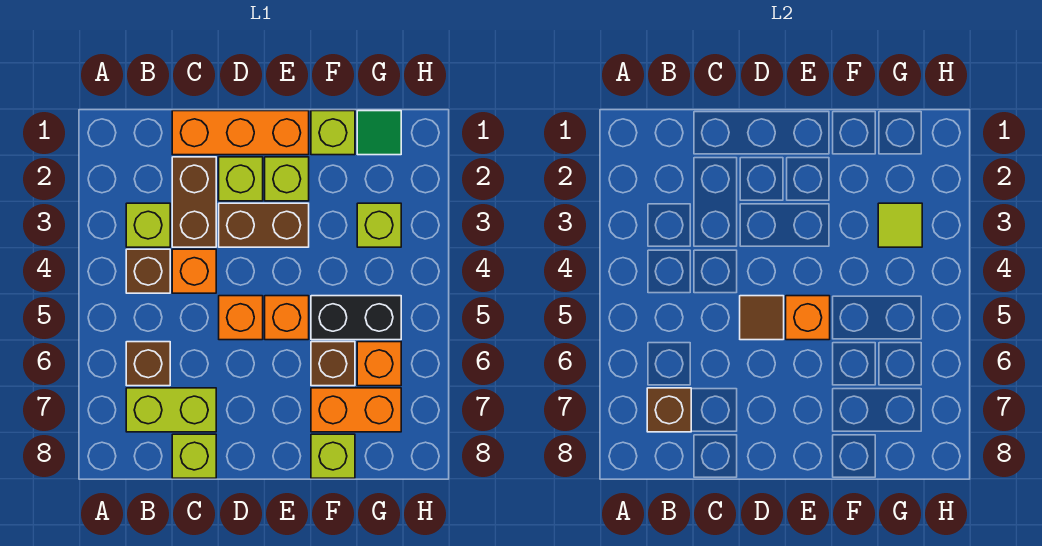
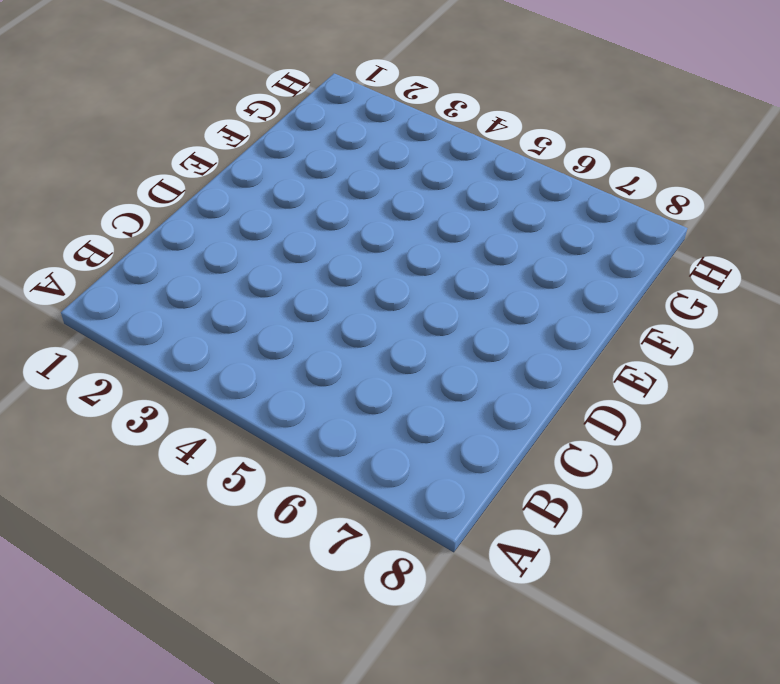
none -> lime brick B3 level 1
none -> brown brick B4 level 1
none -> brown brick B6 level 1

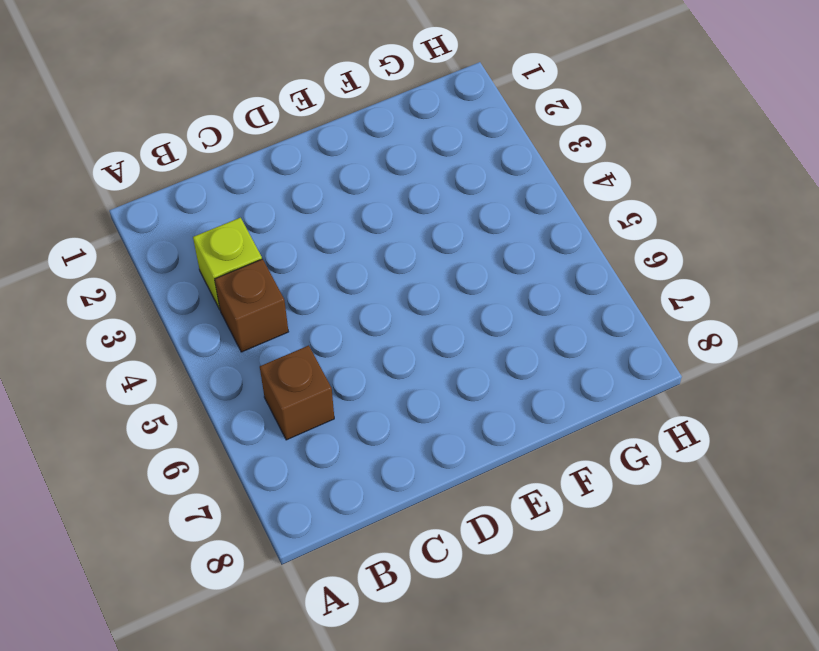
none -> lime brick B7:C7 level 1
none -> orange brick C1:E1 level 1
none -> brown brick C2:C3 level 1

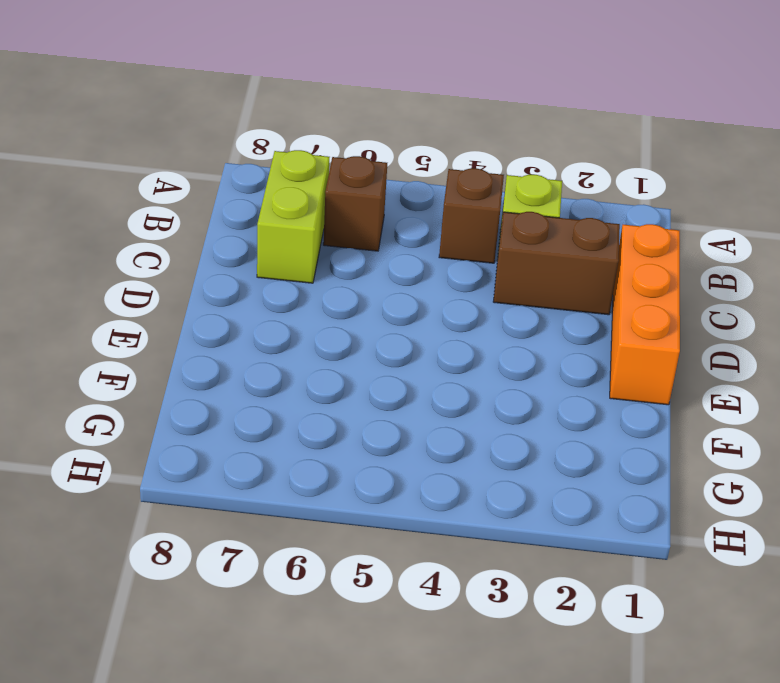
none -> orange brick C4 level 1
none -> lime brick C8 level 1
none -> lime brick D2 level 1

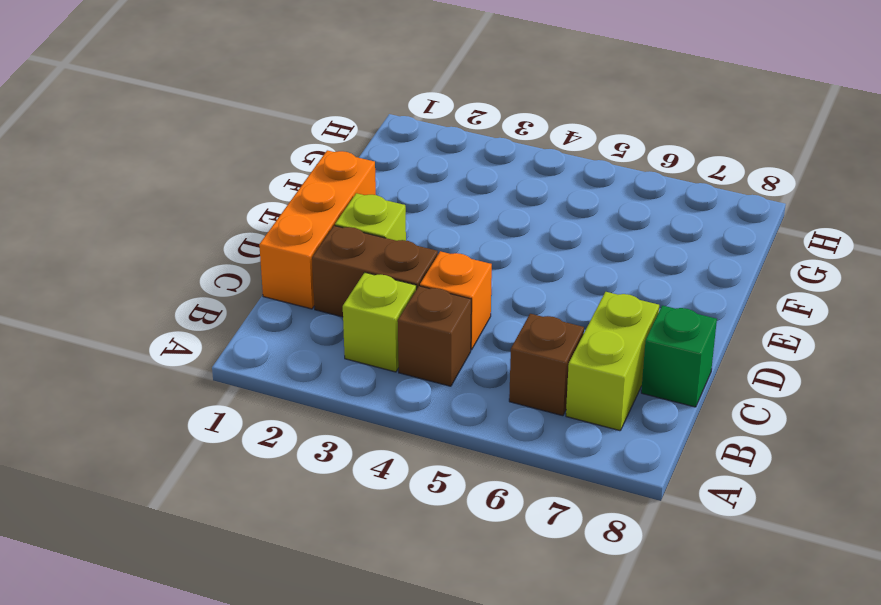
green brick C8 level 1 -> lime brick C8 level 1
none -> brown brick D3:E3 level 1
none -> orange brick D5 level 1
none -> lime brick E2 level 1

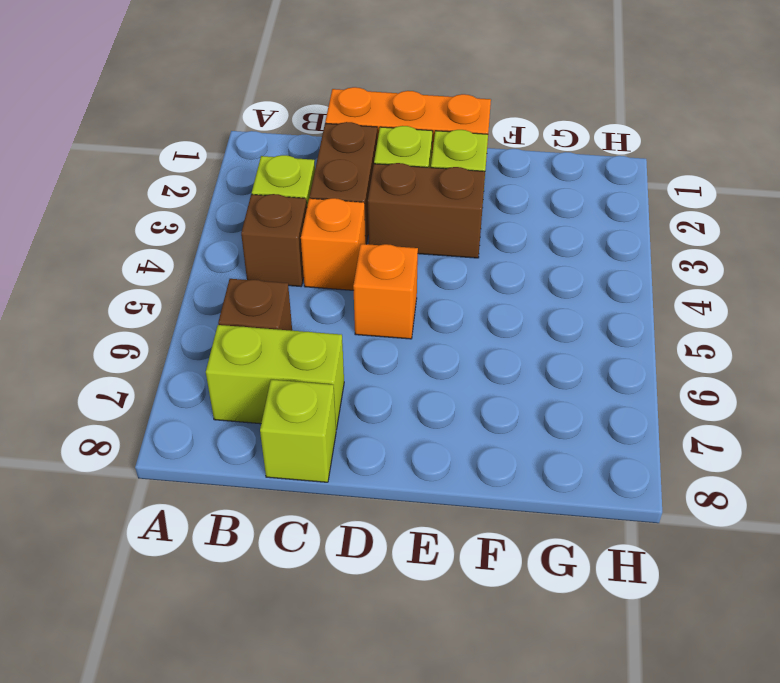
none -> orange brick E5 level 1
none -> lime brick F1 level 1
none -> black brick F5:G5 level 1

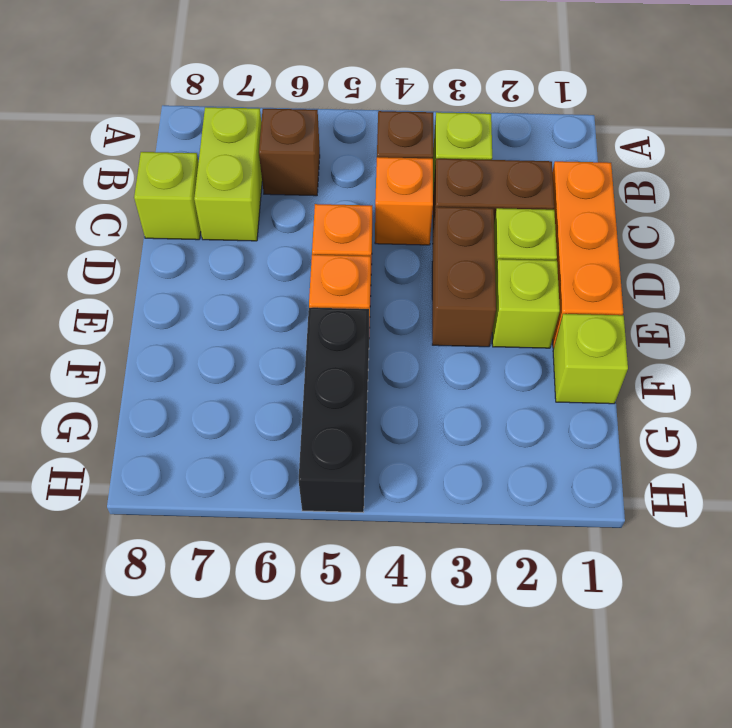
black brick F5:H5 level 1 -> black brick F5:G5 level 1
none -> brown brick F6 level 1
none -> orange brick F7:G7 level 1
none -> lime brick F8 level 1

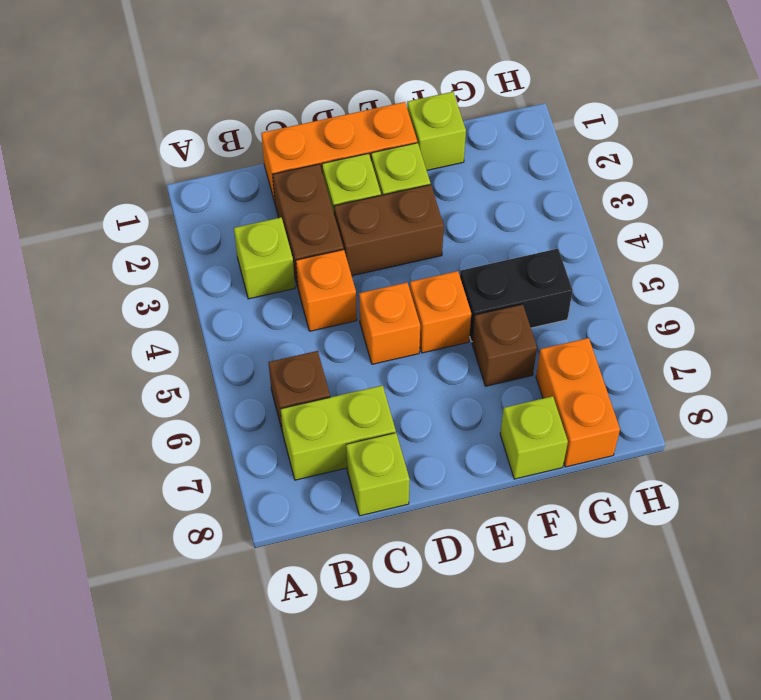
orange brick G7:G8 level 1 -> orange brick F7:G7 level 1
none -> brown brick B4 level 1
none -> green tile G1 level 1
none -> lime brick G3 level 1

